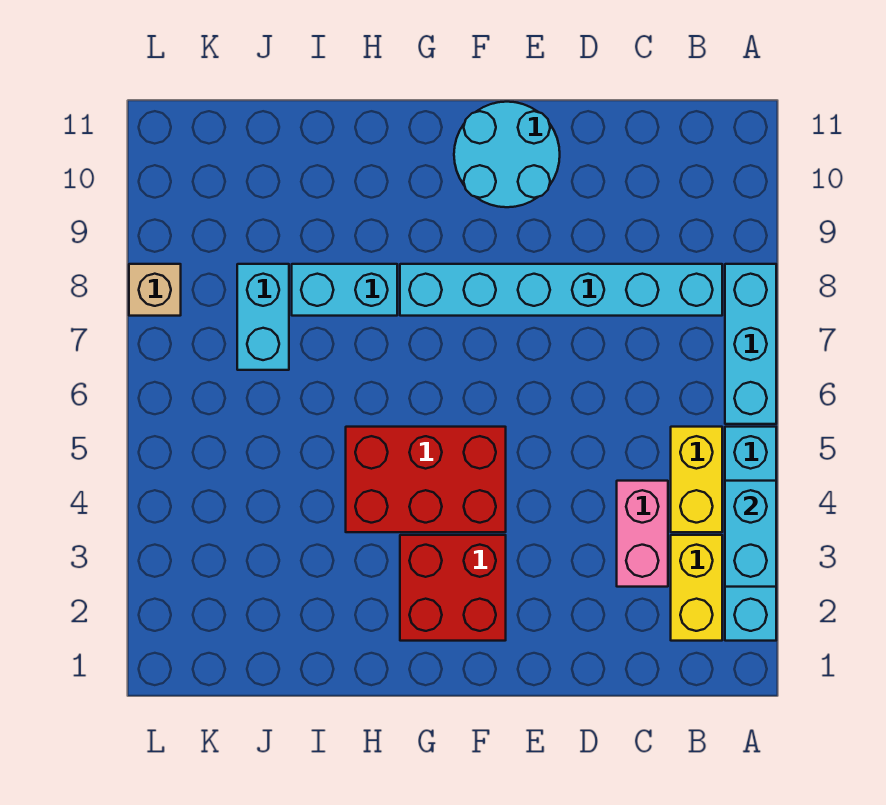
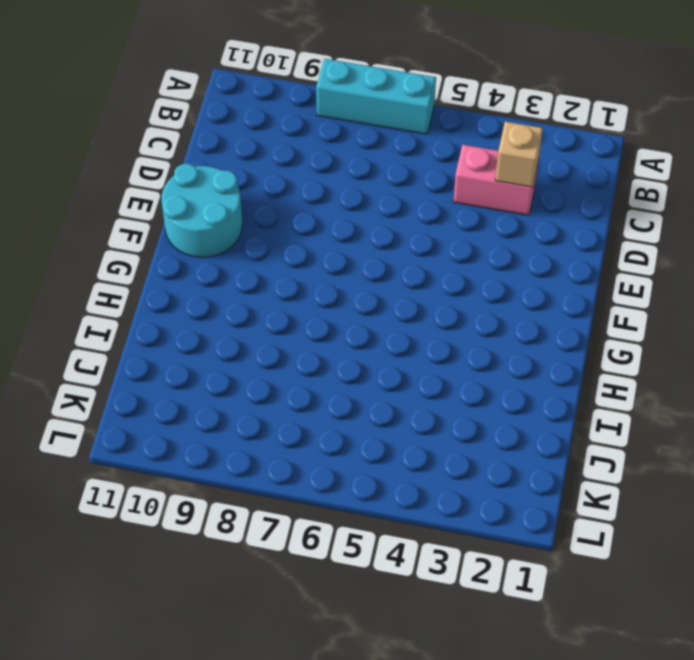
tan brick C3 level 2 -> tan brick L8 level 1
none -> cyan brick A2:A5 level 1
none -> yellow brick B2:B3 level 1
none -> yellow brick B4:B5 level 1

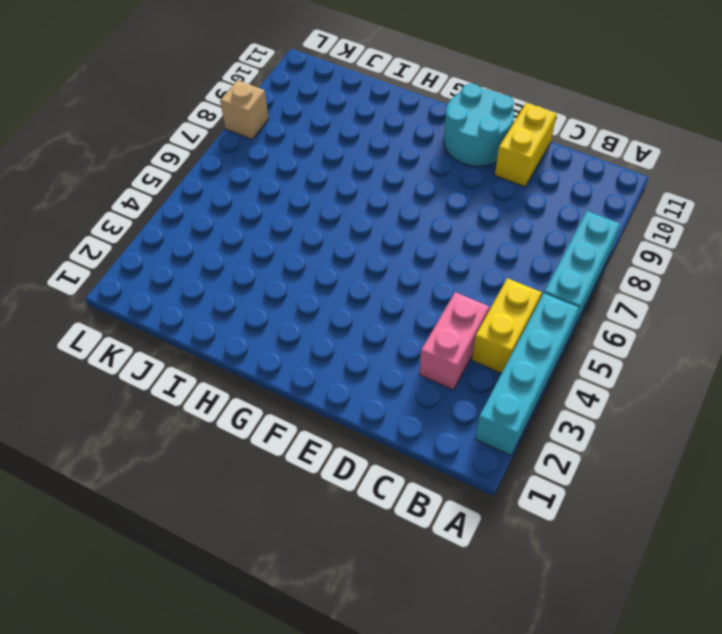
yellow brick D10:D11 level 1 -> yellow brick B2:B3 level 1
none -> cyan brick B8:G8 level 1
none -> red brick F2:G3 level 1
none -> red brick F4:H5 level 1

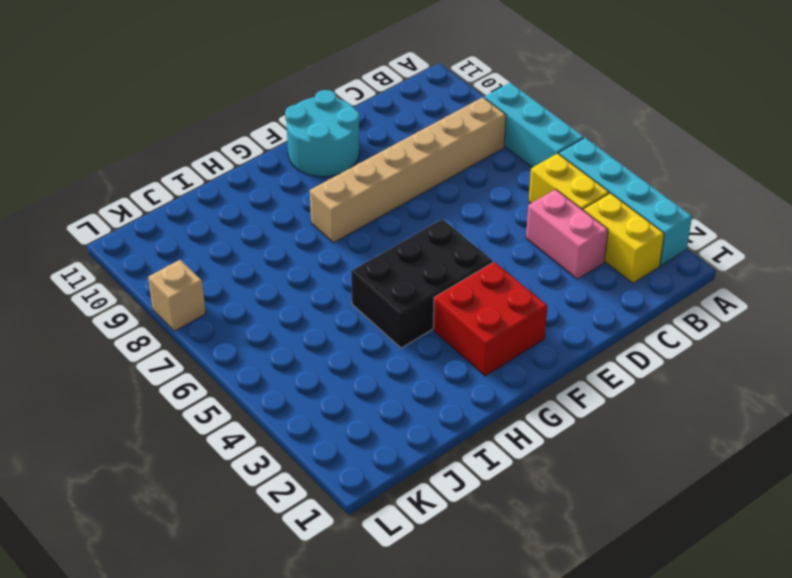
tan brick B8:G8 level 1 -> cyan brick B8:G8 level 1
black brick F4:H5 level 1 -> red brick F4:H5 level 1
none -> cyan brick H8:I8 level 1
none -> cyan brick J7:J8 level 1
none -> cyan brick A3:A4 level 2

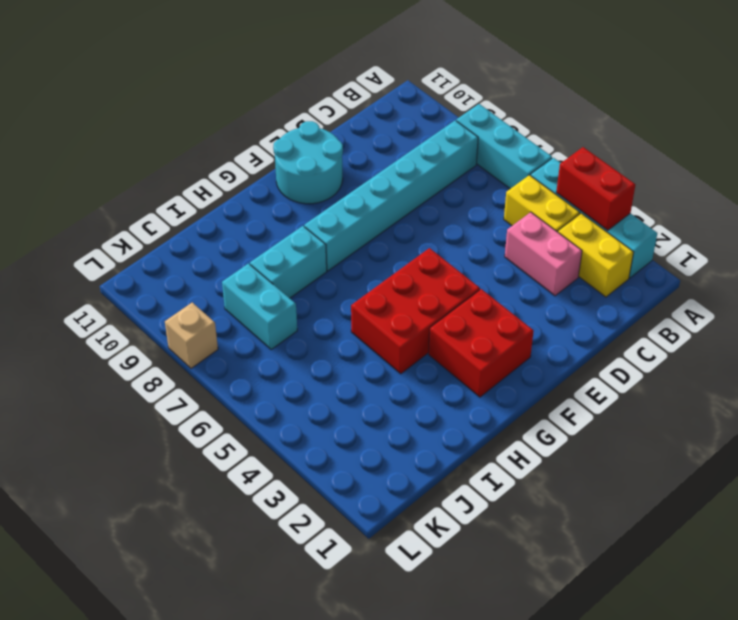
red brick A3:A4 level 2 -> cyan brick A3:A4 level 2

